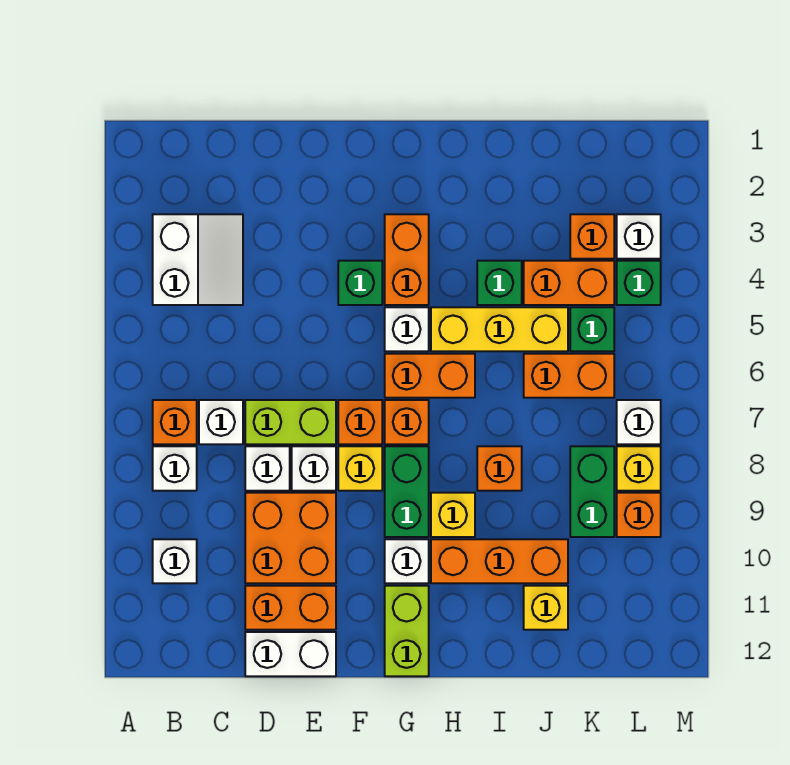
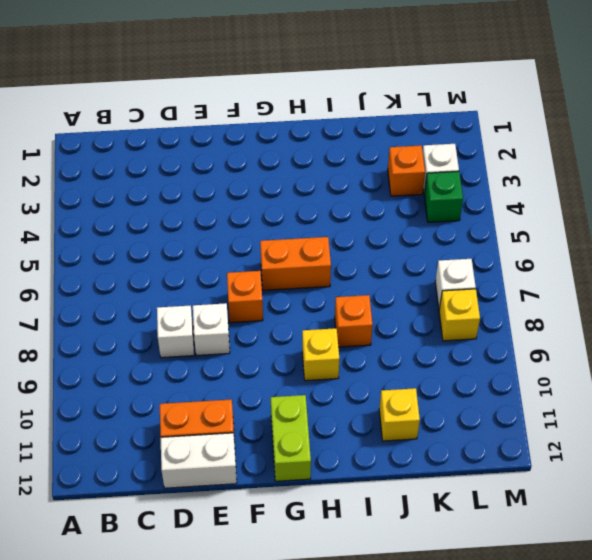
none -> white slope B3:C4 level 1 top B
none -> orange brick B7 level 1
none -> white brick B8 level 1
none -> white brick B10 level 1

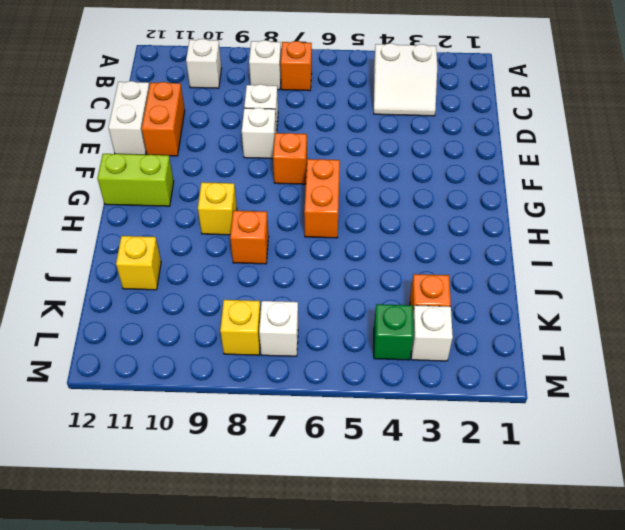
none -> white brick C7 level 1
none -> lime brick D7:E7 level 1
none -> orange brick D9:E10 level 1
none -> green brick F4 level 1

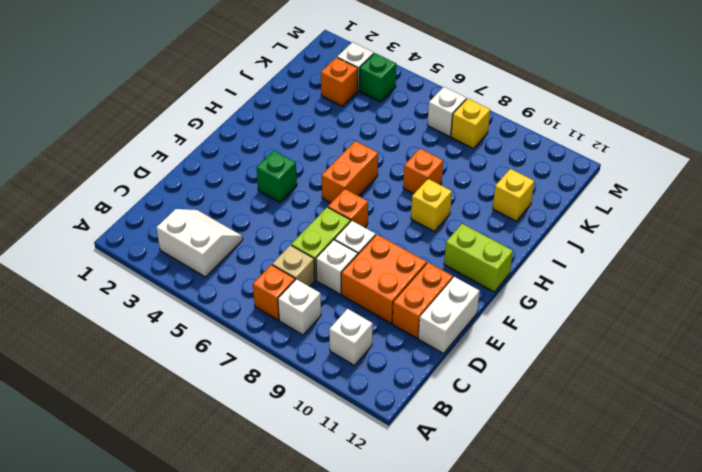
tan brick C7 level 1 -> white brick C7 level 1
none -> yellow brick F8 level 1
none -> orange brick G3:G4 level 1
none -> white brick G5 level 1
none -> orange brick G7 level 1

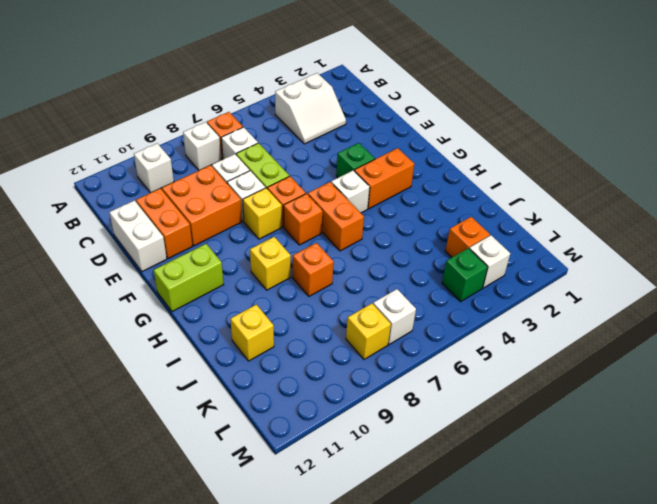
none -> green brick G8:G9 level 1
none -> white brick G10 level 1
none -> yellow brick H5:J5 level 1
none -> orange brick H10:J10 level 1

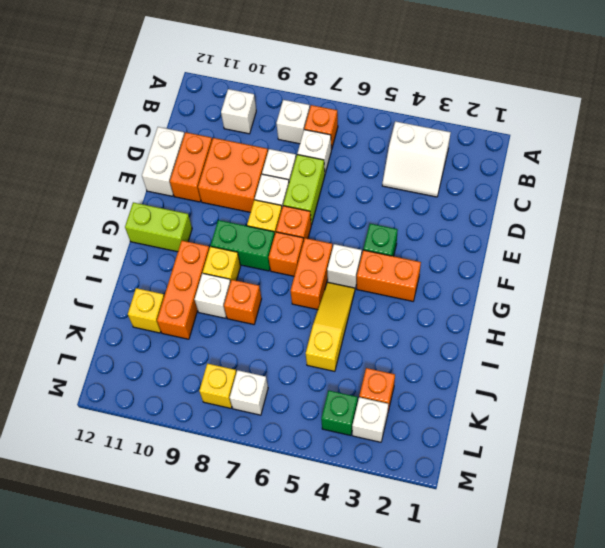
yellow slope H5:J5 level 1 top J -> yellow brick H5:J5 level 1
white brick I9 level 1 -> white brick G10 level 1
none -> green brick I4 level 1
none -> orange brick J4:K4 level 1
none -> orange brick J6:K6 level 1
none -> green brick K5 level 1

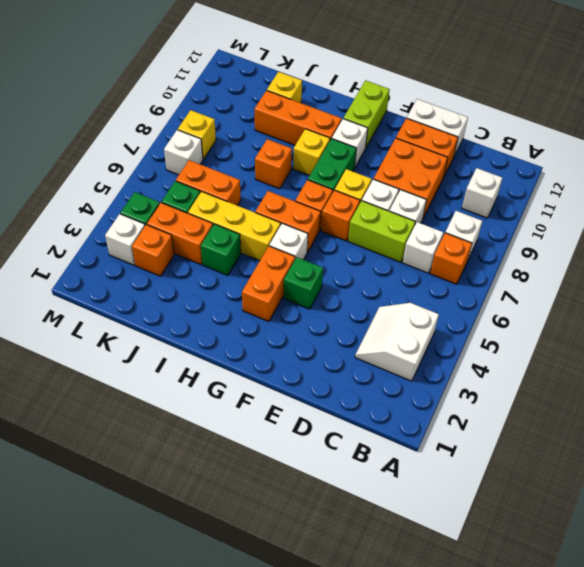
none -> green brick K8:K9 level 1
none -> orange brick L9 level 1

